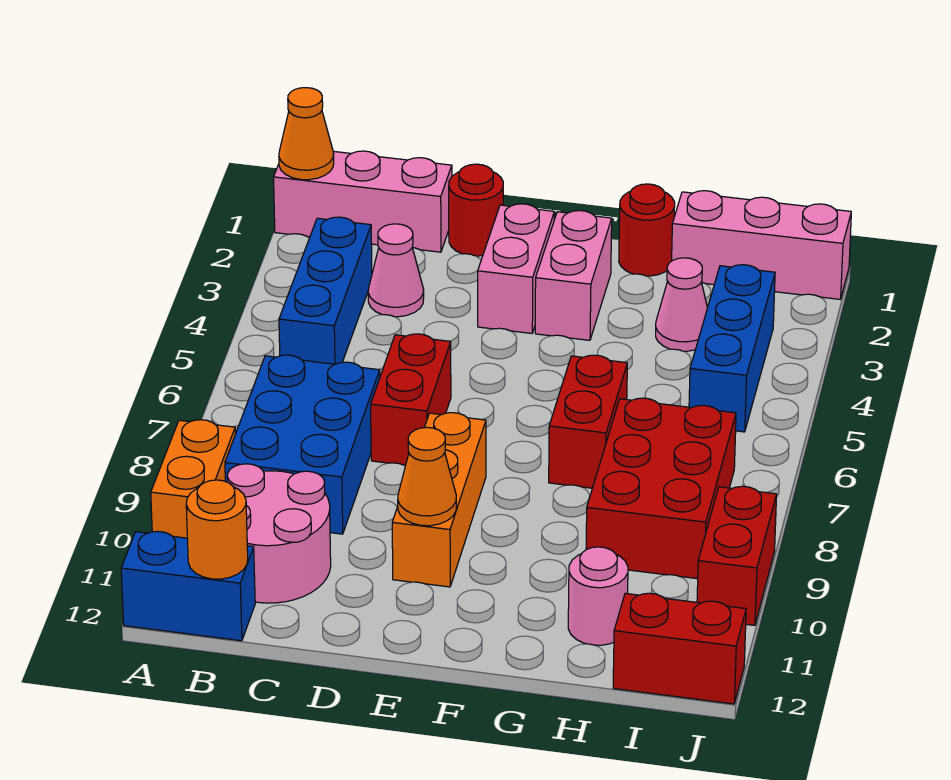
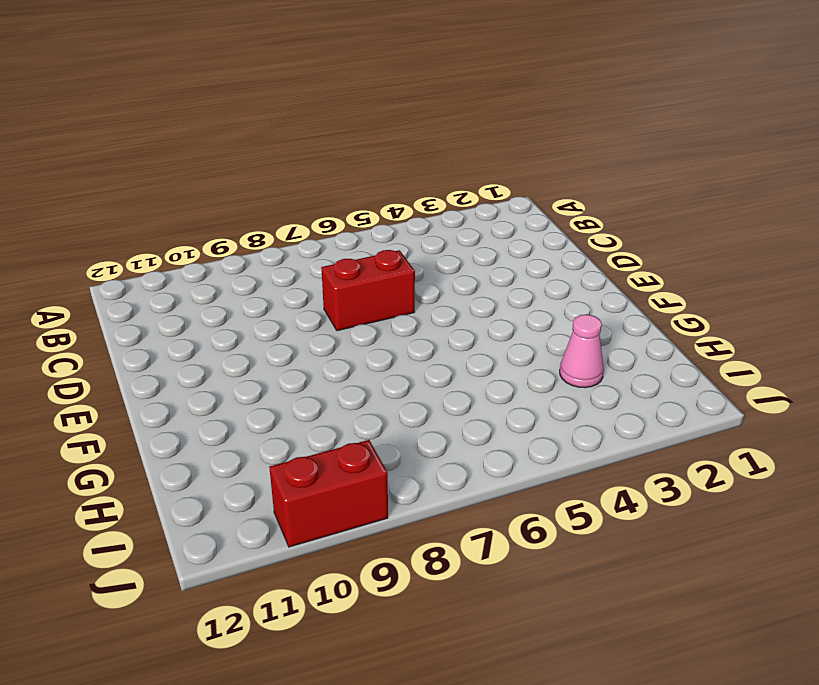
none -> pink brick A1:C1 level 1
none -> orange brick A9:A10 level 1
none -> blue brick A12:B12 level 1

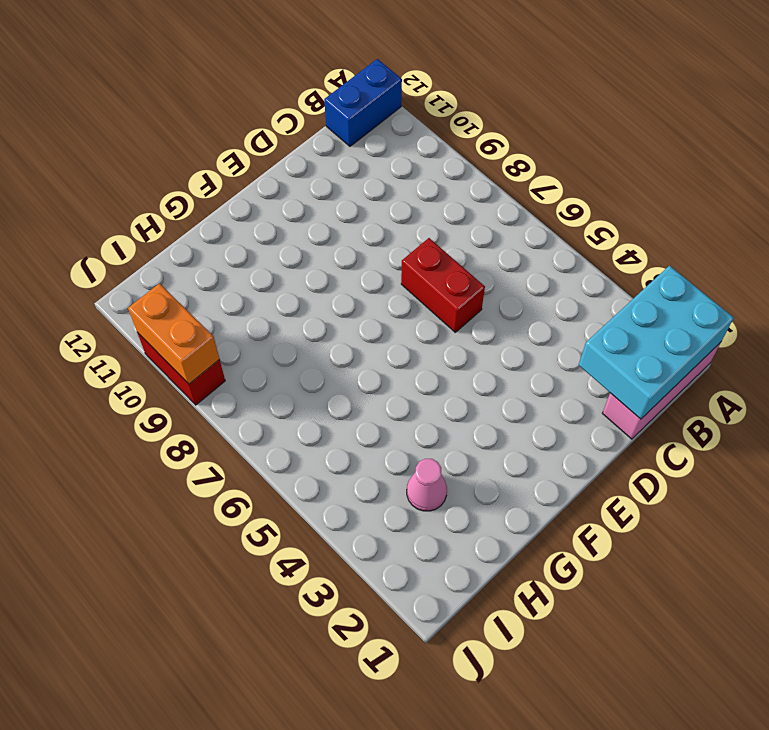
cyan brick A1:C2 level 2 -> orange cone A1 level 2
orange brick J9:J10 level 2 -> orange brick A9:A10 level 1
none -> blue brick B3:B5 level 1
none -> blue brick B7:C9 level 1
none -> pink round brick B10:C11 level 1

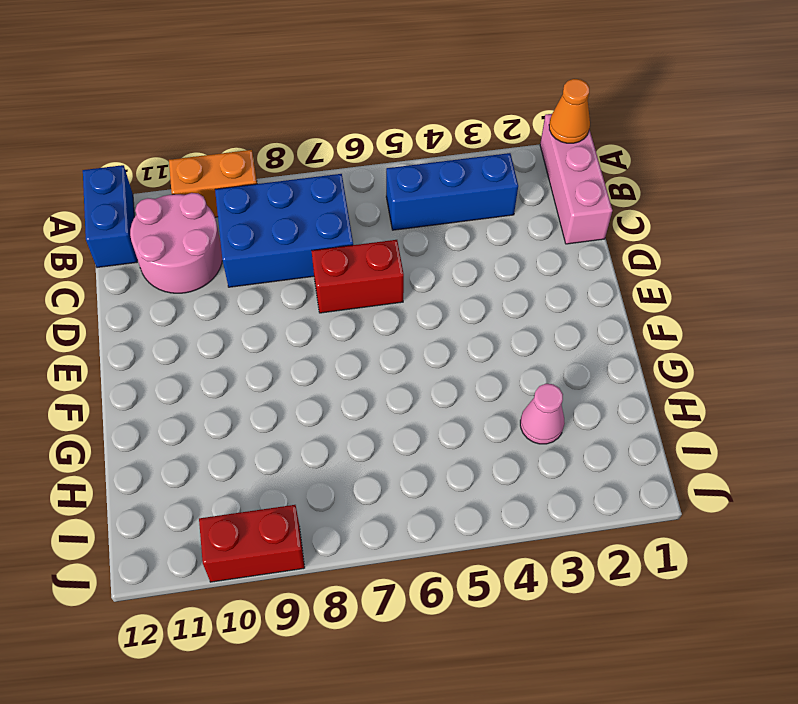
none -> pink cone C3 level 1
none -> red round brick D1 level 1
none -> pink brick E2:E3 level 1

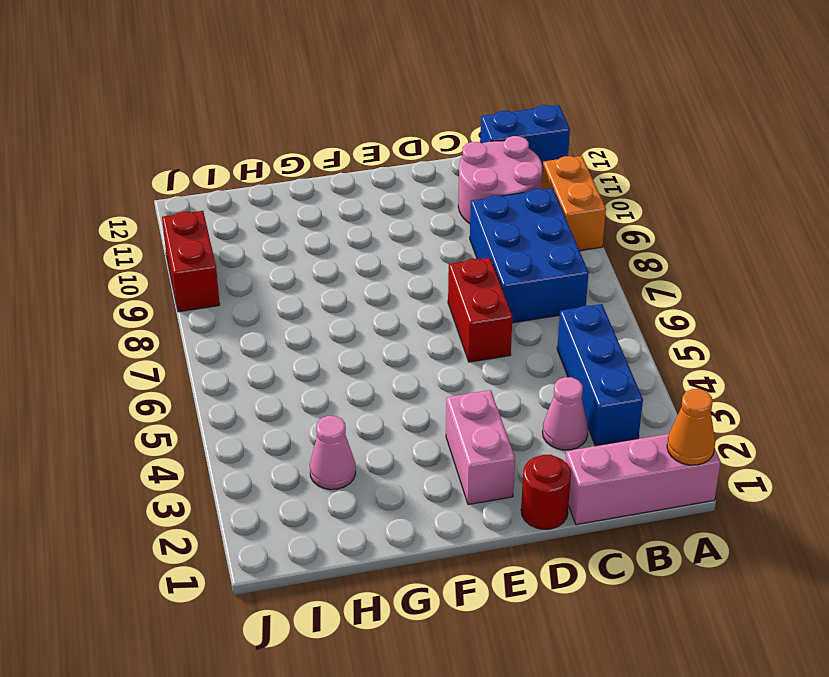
none -> orange brick E8:E10 level 1
none -> pink brick F2:F3 level 1
none -> red round brick G1 level 1

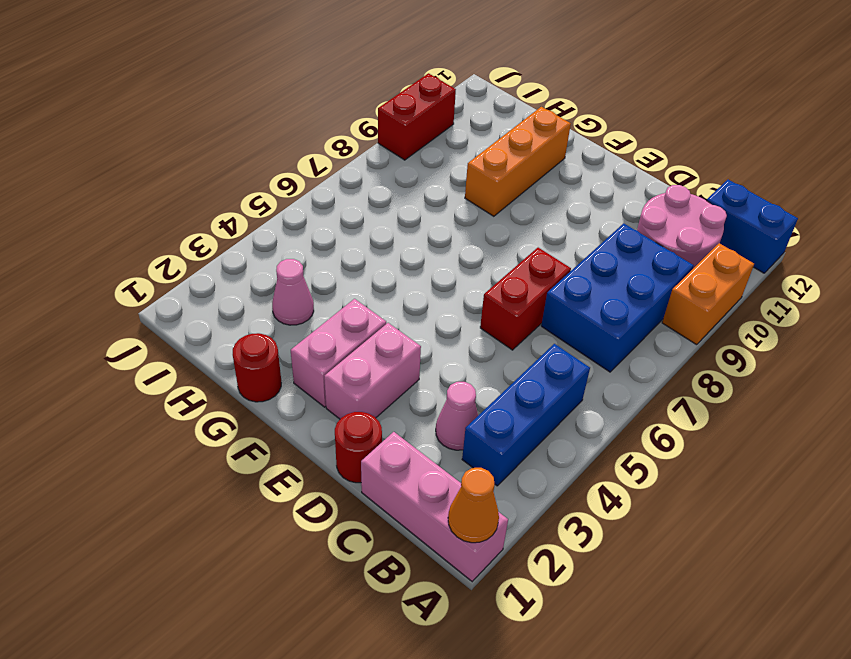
orange brick G9:G11 level 1 -> orange brick E8:E10 level 1
none -> red brick G6:G7 level 1
none -> pink brick H1:J1 level 1
none -> red brick H7:I9 level 1

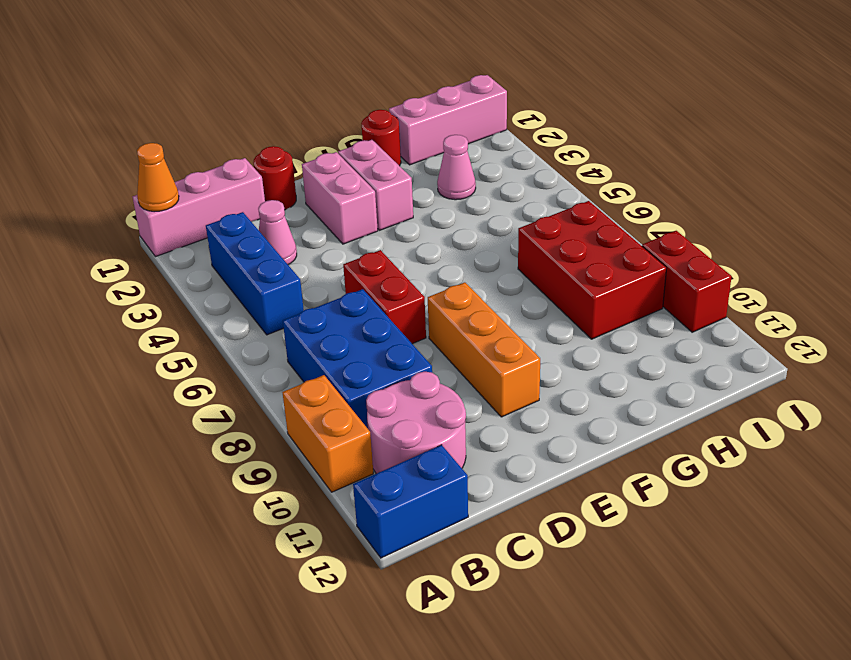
none -> red brick G6:G7 level 1
none -> pink round brick H11 level 1
none -> blue brick I3:I5 level 1

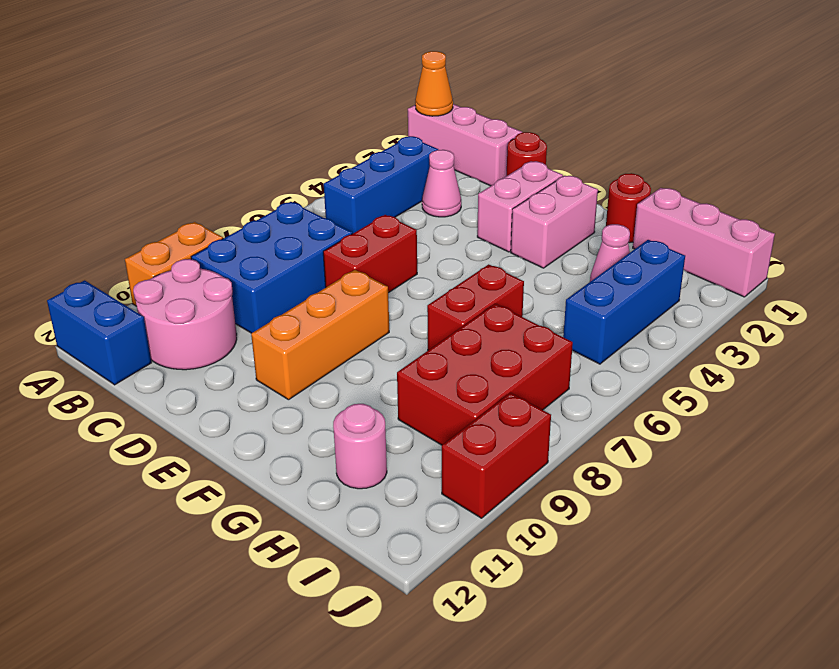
none -> red brick I12:J12 level 1
none -> orange round brick B12 level 2
none -> orange cone E10 level 2

